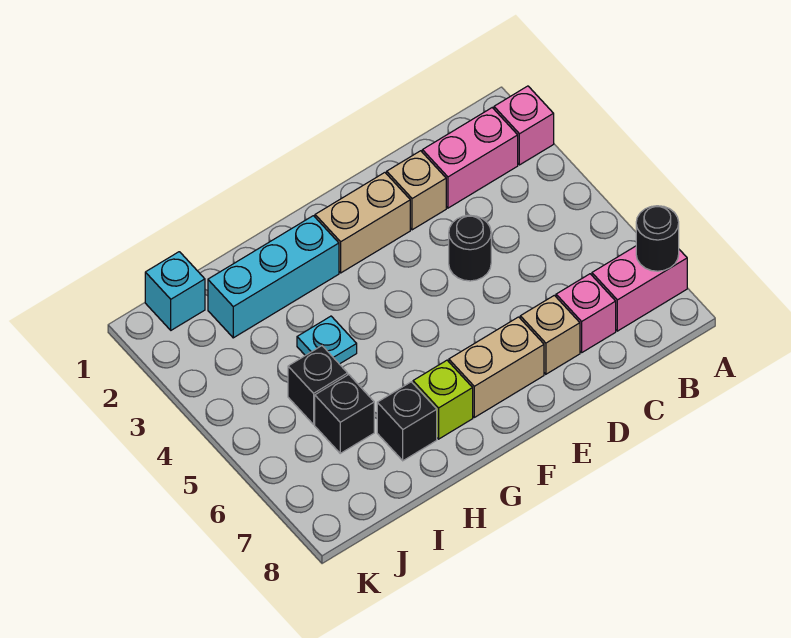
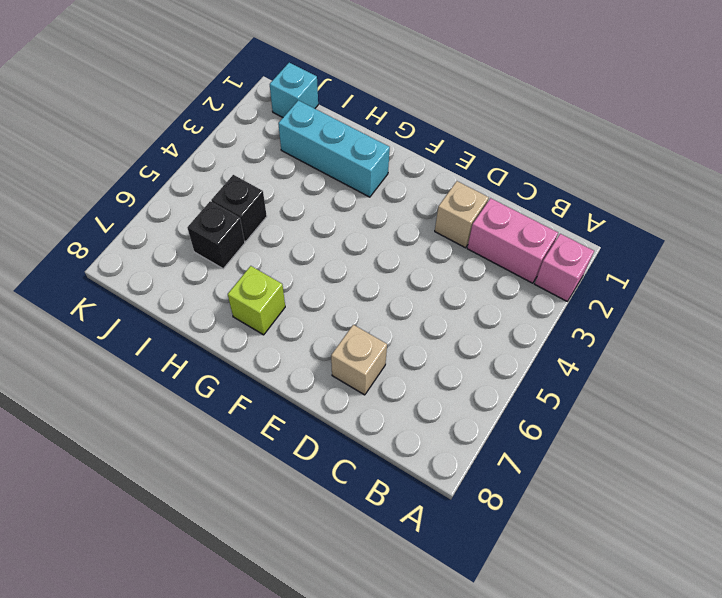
none -> pink brick A7:B7 level 1
none -> pink brick C7 level 1
none -> black round brick D4 level 1

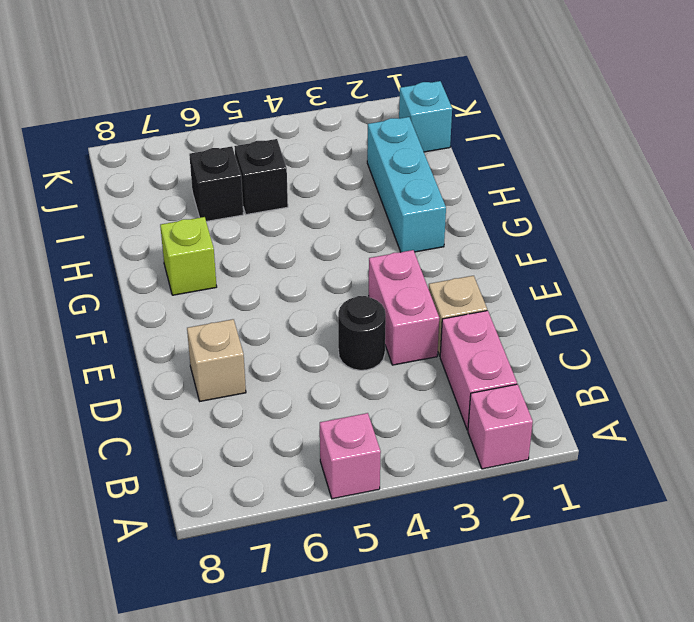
pink brick A5 level 1 -> pink brick C7 level 1
pink brick D3:E3 level 1 -> pink brick A7:B7 level 1
none -> tan brick E2:F2 level 1
none -> tan brick E7:F7 level 1
none -> cyan plate H4 level 1

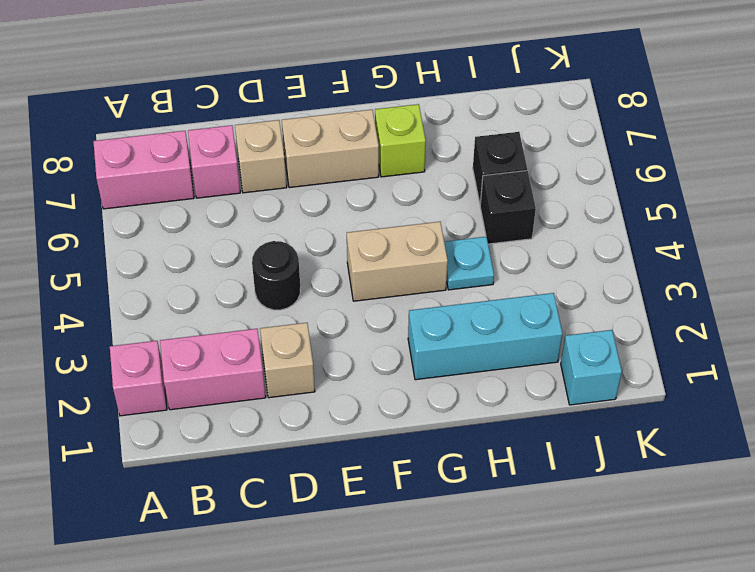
tan brick F4:G4 level 1 -> tan brick E2:F2 level 1
none -> black brick H7 level 1
none -> black round brick A7 level 2

